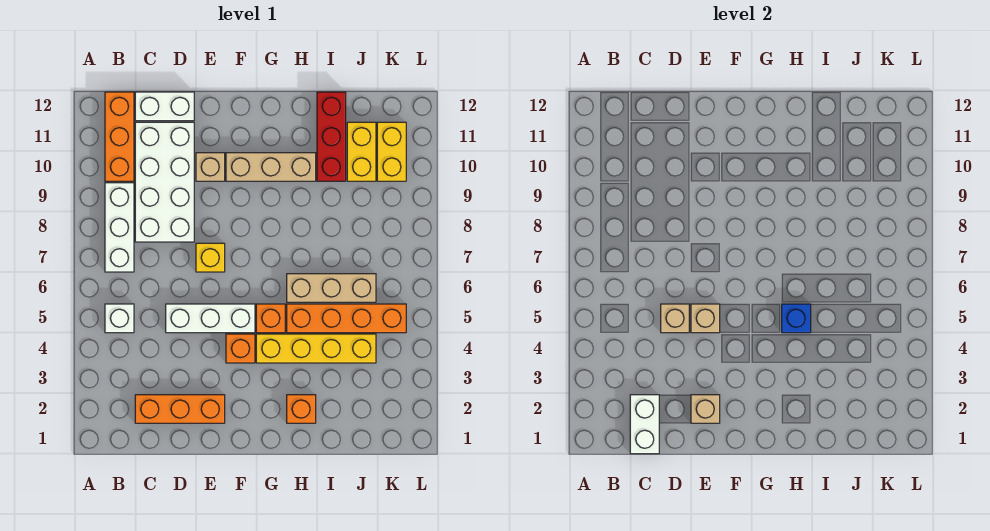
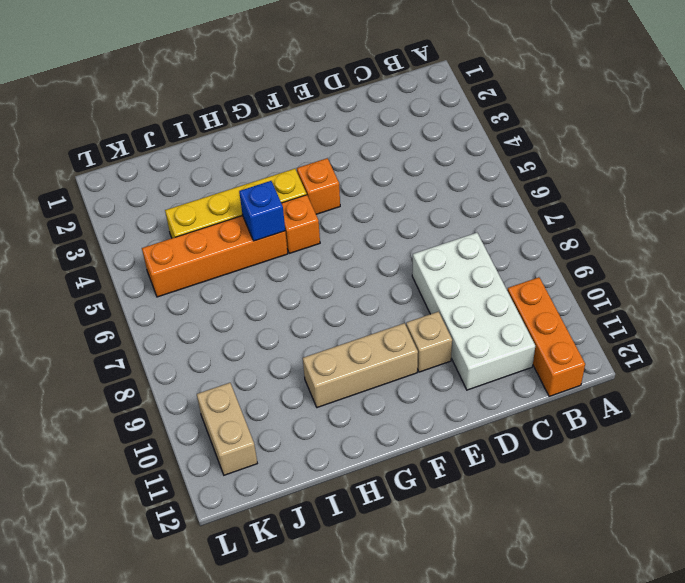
tan brick K10:K11 level 1 -> yellow brick K10:K11 level 1
none -> white brick B5 level 1
none -> white brick B7:B9 level 1
none -> orange brick C2:E2 level 1

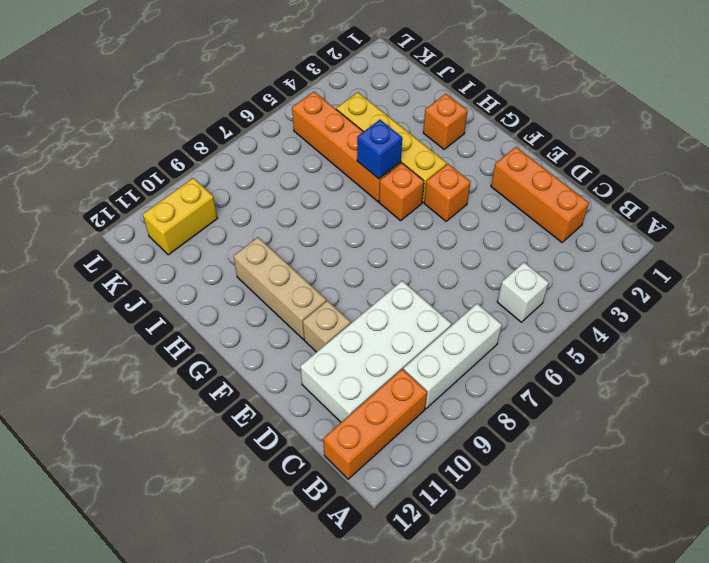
none -> white brick C12:D12 level 1
none -> white brick D5:F5 level 1
none -> yellow brick E7 level 1

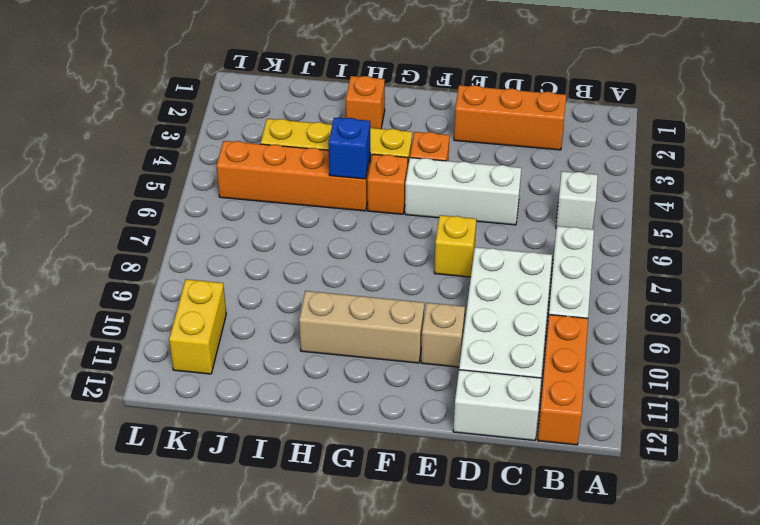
none -> tan brick H6:J6 level 1
none -> red brick I10:I12 level 1
none -> yellow brick J10:J11 level 1

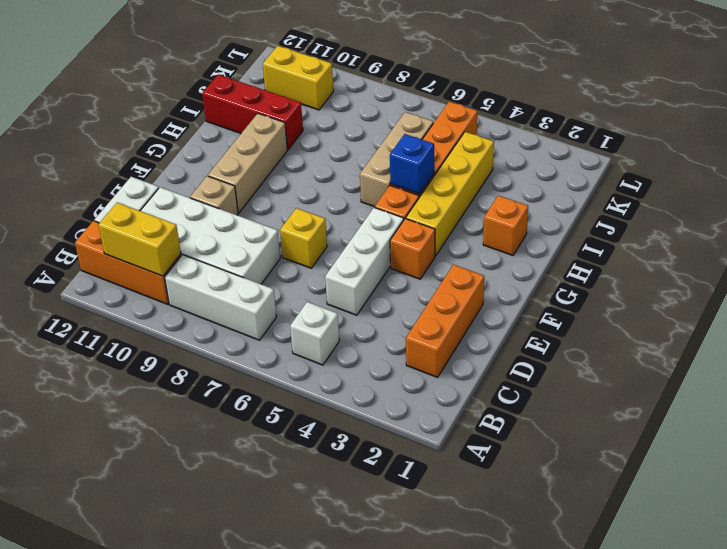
yellow brick B10:B11 level 2 -> yellow brick J10:J11 level 1
none -> white brick C1:C2 level 2
none -> tan brick D5 level 2
none -> tan brick E2 level 2

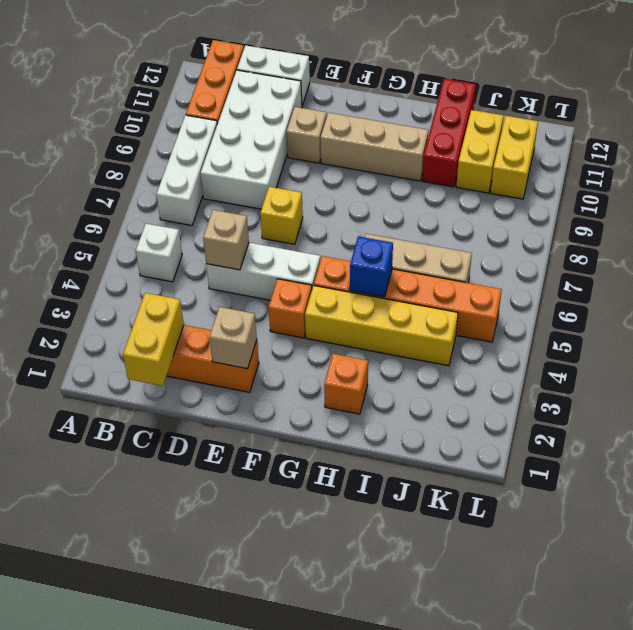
yellow brick C1:C2 level 2 -> white brick C1:C2 level 2
none -> tan brick E5 level 2

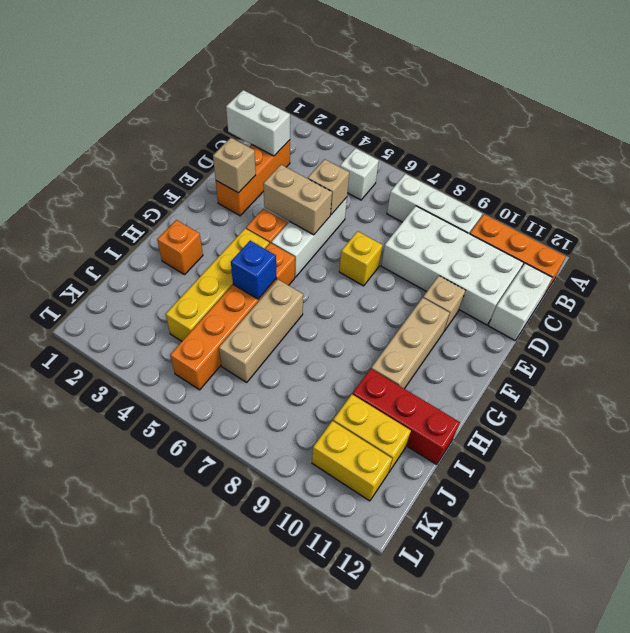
tan brick E4:E5 level 2 -> tan brick E5 level 2

